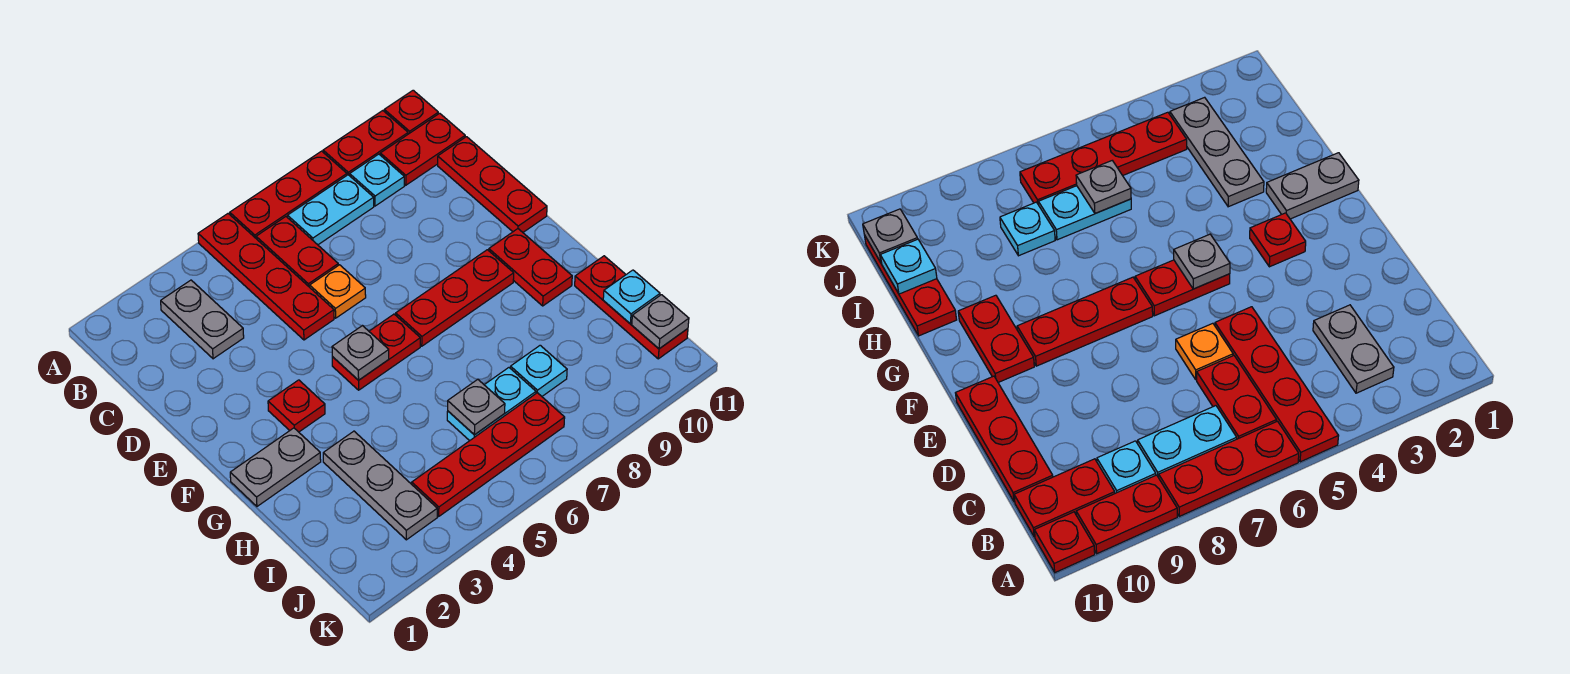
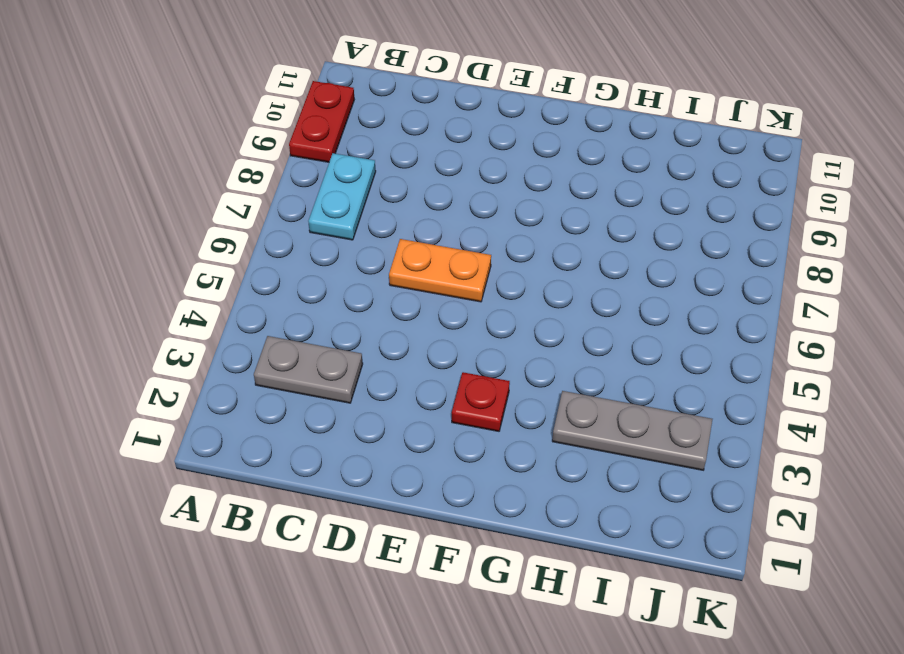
orange plate D6:E6 level 1 -> orange plate D6 level 1
none -> red plate A5:D5 level 1
none -> red plate A6:A8 level 1
none -> red plate A11 level 1

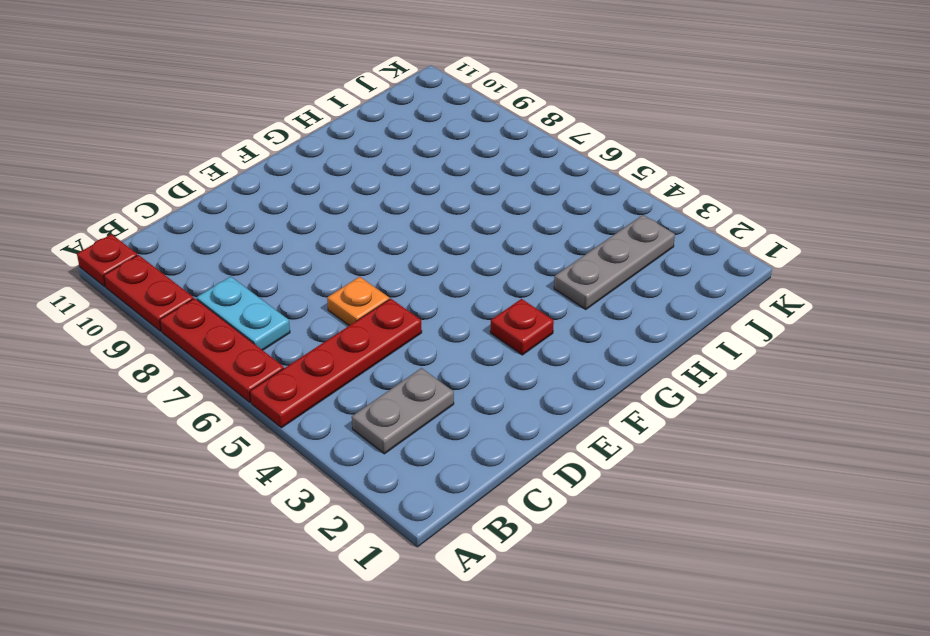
none -> red plate B6:C6 level 1
none -> cyan plate B9 level 1
none -> red plate B10:B11 level 1

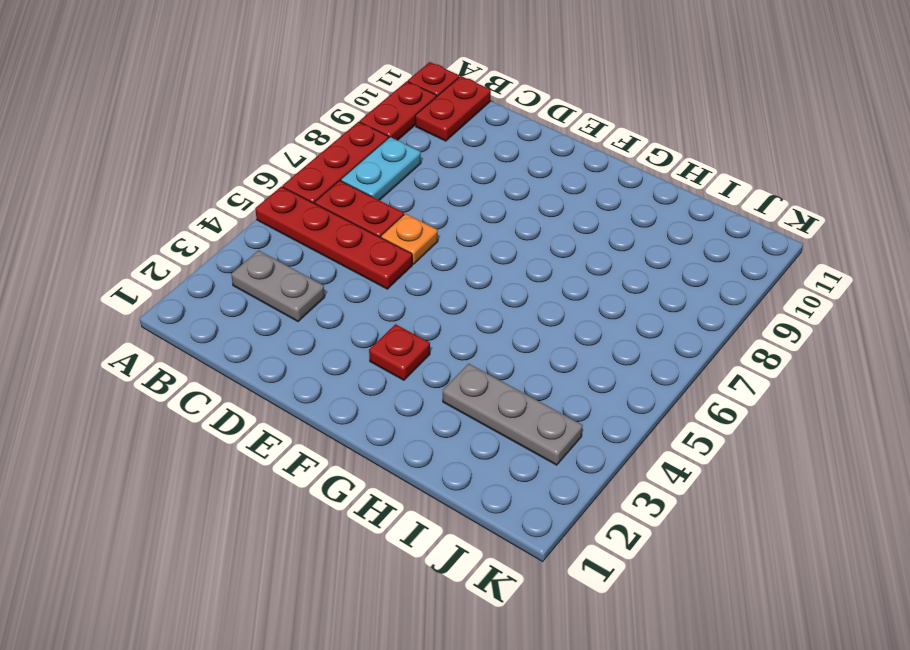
none -> cyan plate B9 level 1
none -> red plate C11:E11 level 1
none -> red plate F5:F6 level 1

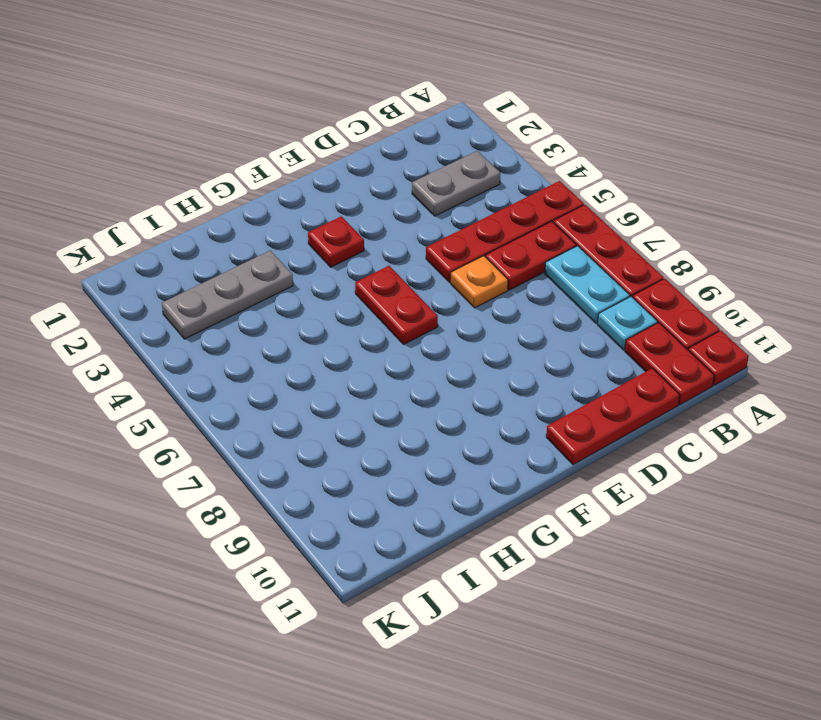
none -> red plate F7:F9 level 1
none -> red plate F10:G10 level 1
none -> grey plate G1:G2 level 1

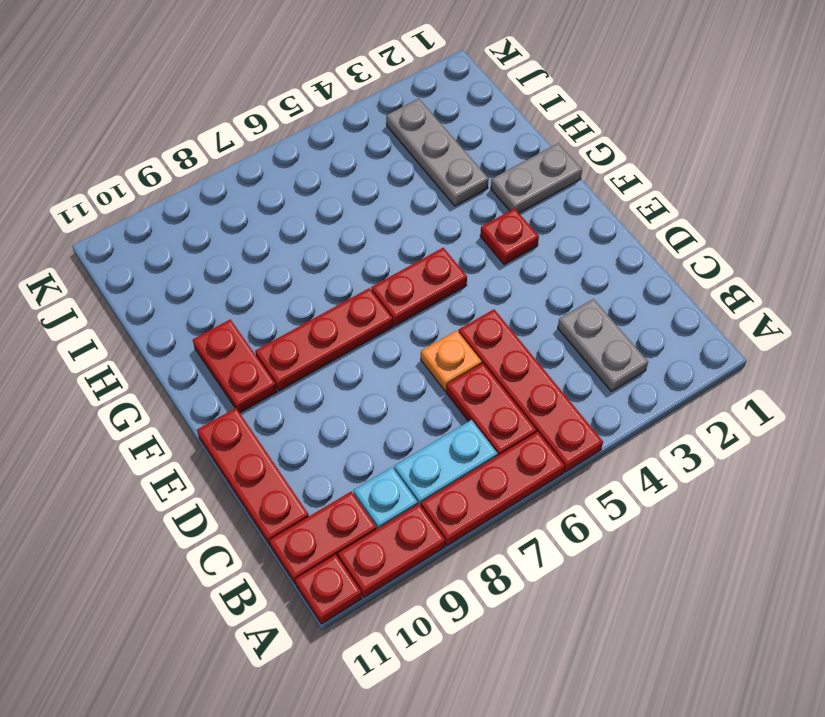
none -> red plate H11:J11 level 1
none -> cyan plate I6:I7 level 1
none -> cyan plate I8 level 1

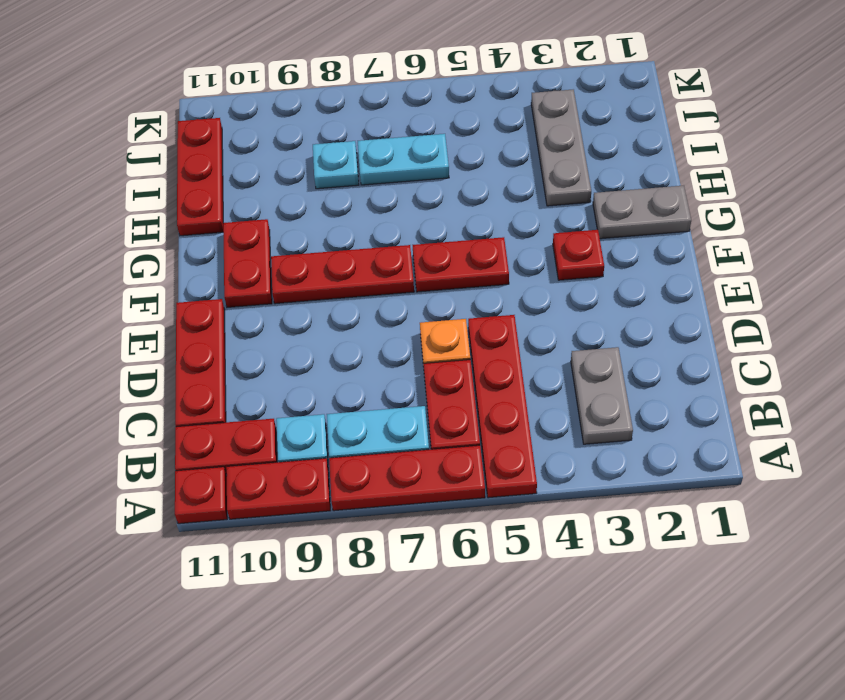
none -> red plate J4:J7 level 1
none -> grey plate F5 level 2
none -> grey plate I6 level 2

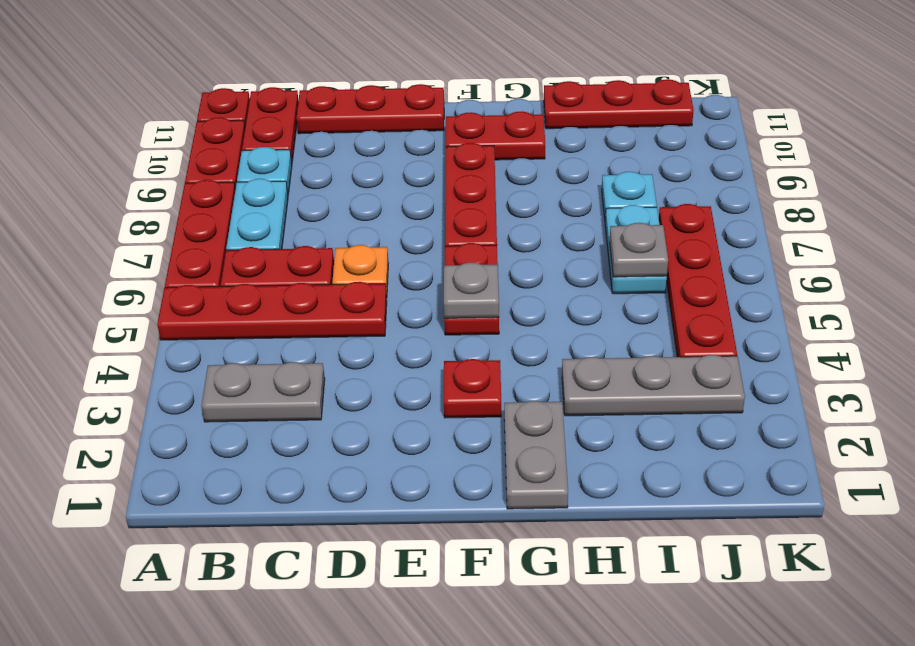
none -> cyan plate I11 level 2
none -> grey plate J11 level 2

